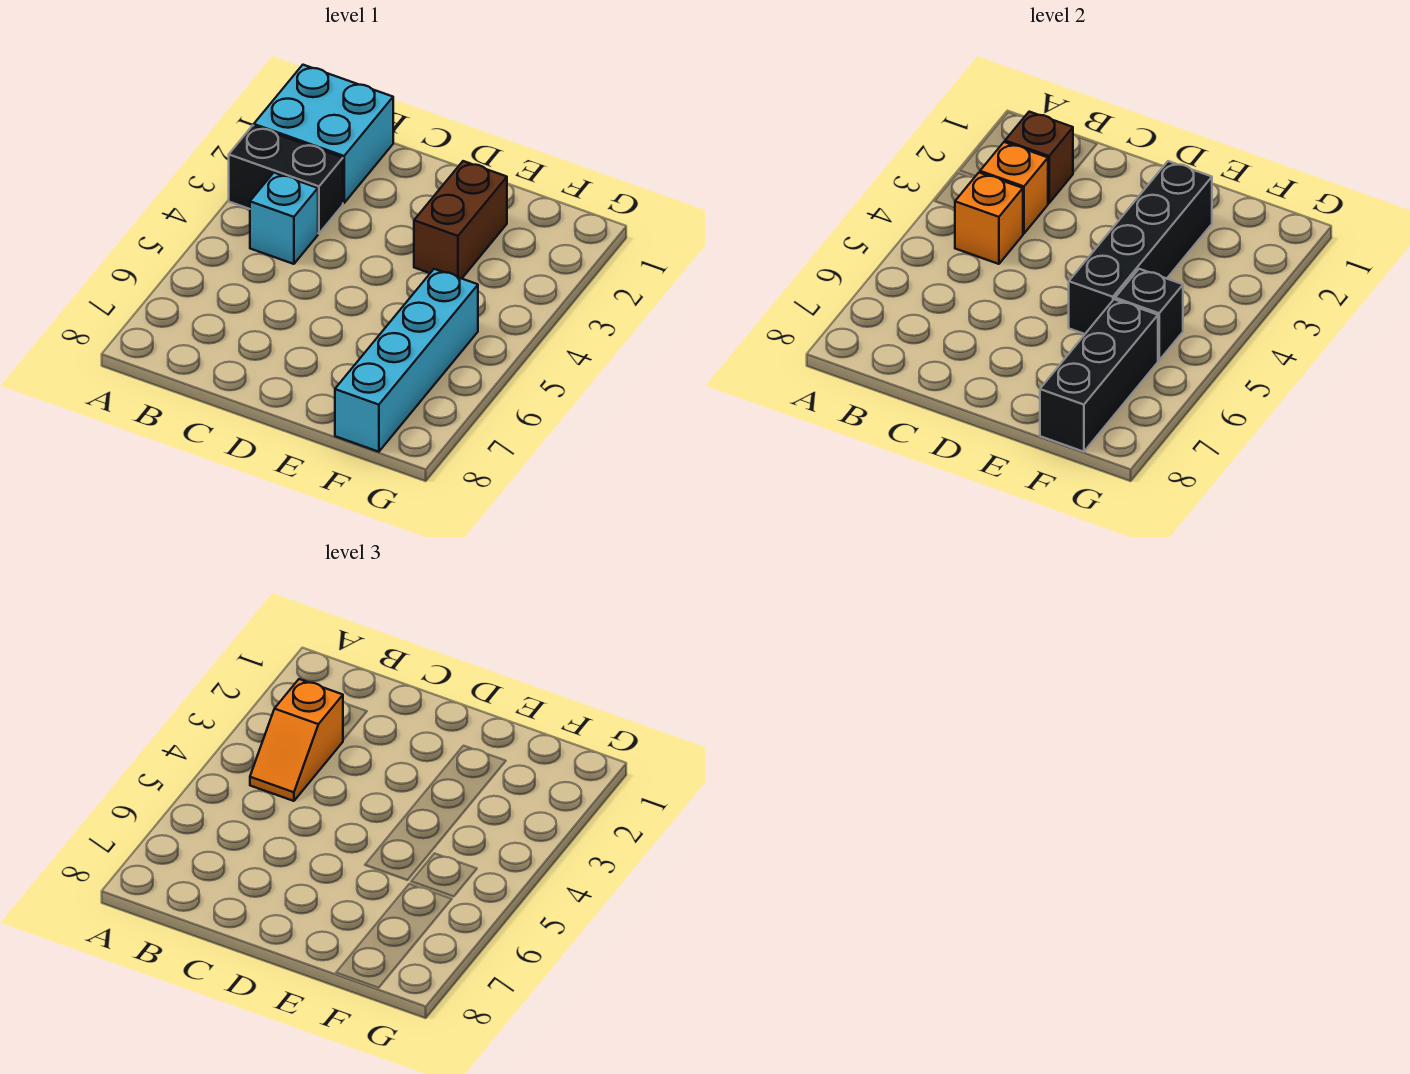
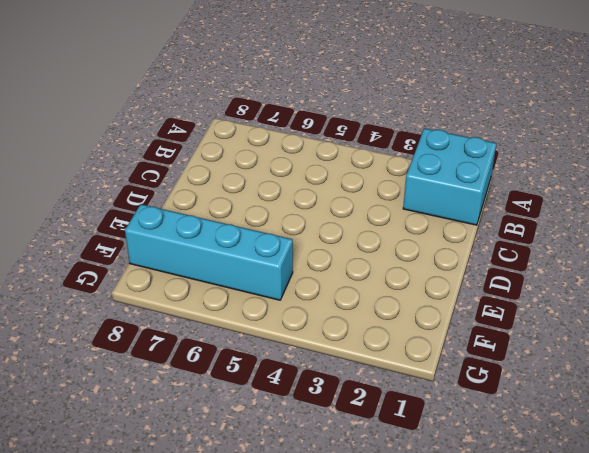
none -> black brick A3:B3 level 1
none -> cyan brick B4 level 1
none -> brown brick E2:E3 level 1

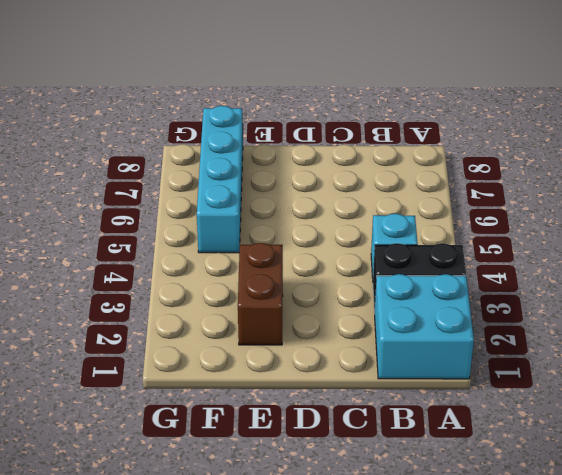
none -> brown brick B2 level 2
none -> orange brick B3 level 2
none -> orange brick B4 level 2

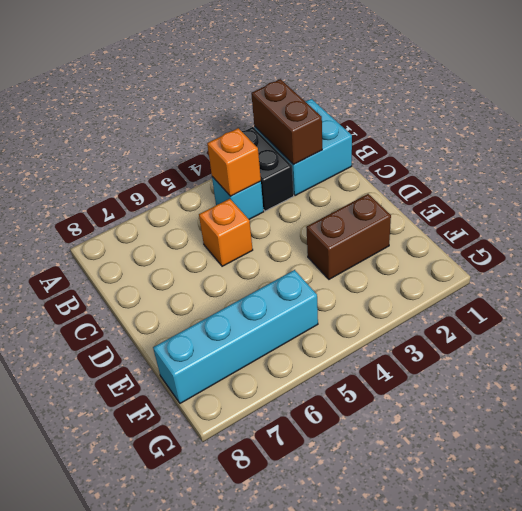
brown brick A2:B2 level 2 -> brown brick B2 level 2
orange brick C5 level 1 -> orange brick B3 level 2
none -> black brick E2:E5 level 2
none -> black brick F5 level 2
none -> black brick F6:F8 level 2

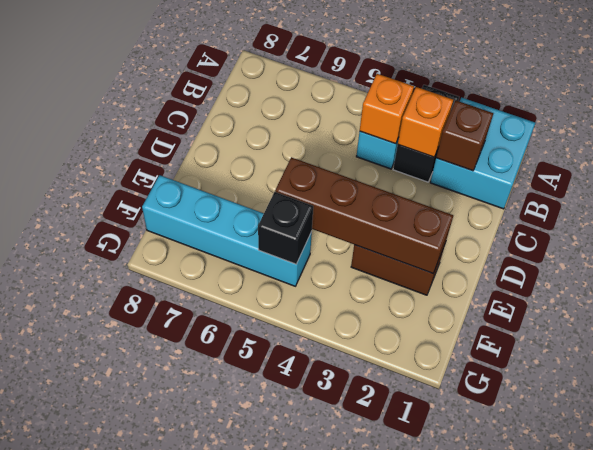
brown brick E2:E5 level 2 -> black brick E2:E5 level 2
none -> black brick F6:F8 level 2
none -> orange slope B3:B4 level 3 top 3

